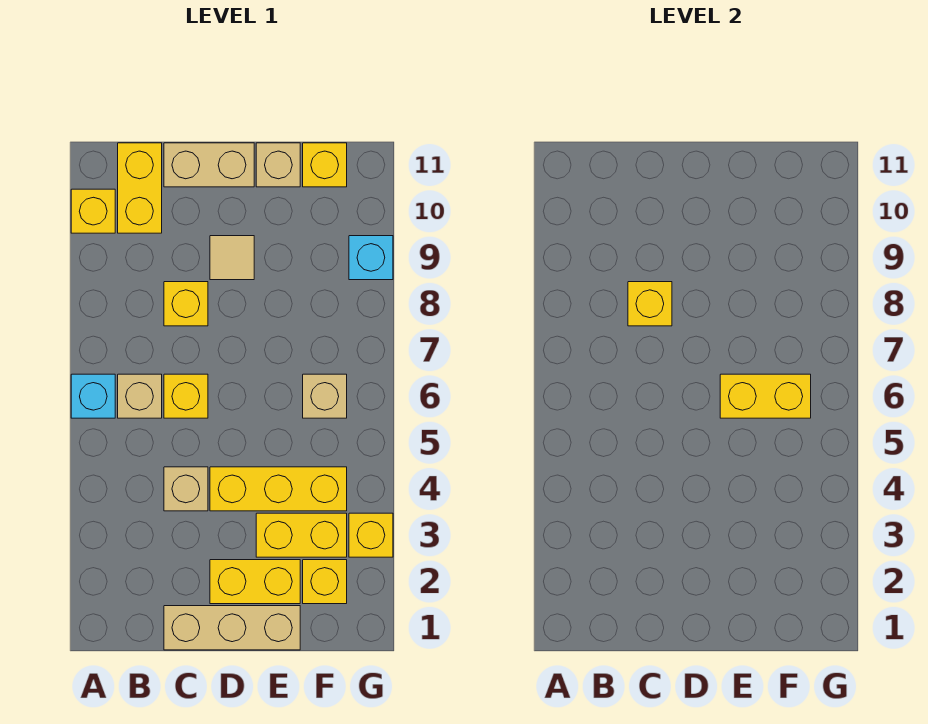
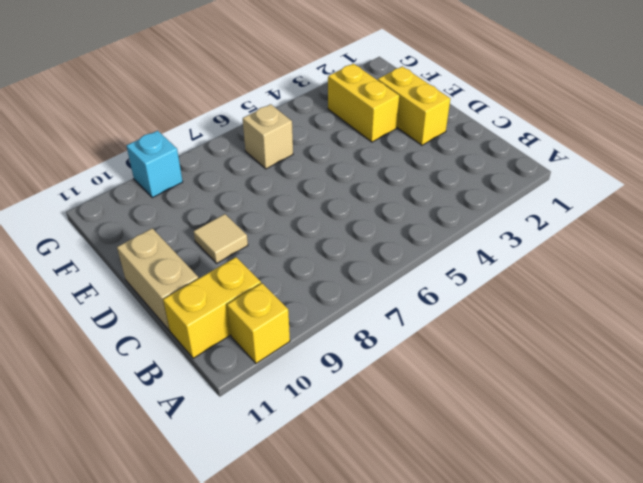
none -> cyan brick A6 level 1
none -> tan brick B6 level 1
none -> tan brick C1:E1 level 1

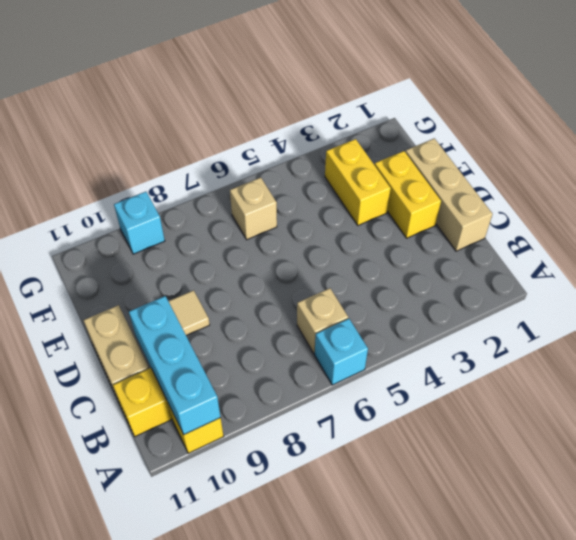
cyan brick A10:C10 level 2 -> none
none -> tan brick C4 level 1
none -> yellow brick C6 level 1
none -> yellow brick C8 level 1

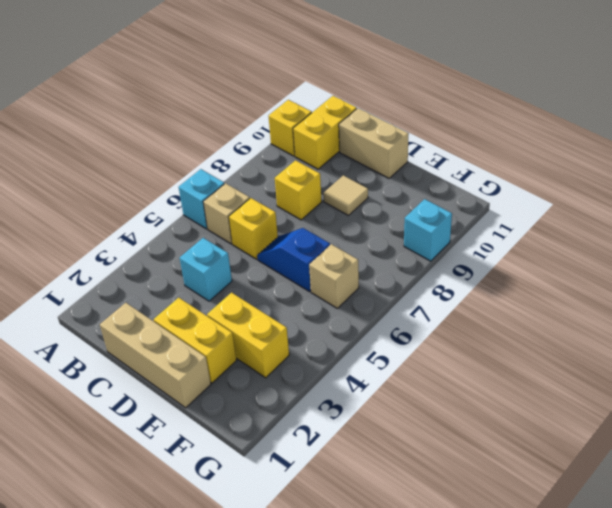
cyan brick C4 level 1 -> tan brick C4 level 1
blue slope D6:E6 level 1 top E -> none
none -> yellow brick D4:F4 level 1
none -> tan brick E11 level 1
none -> yellow brick F2 level 1

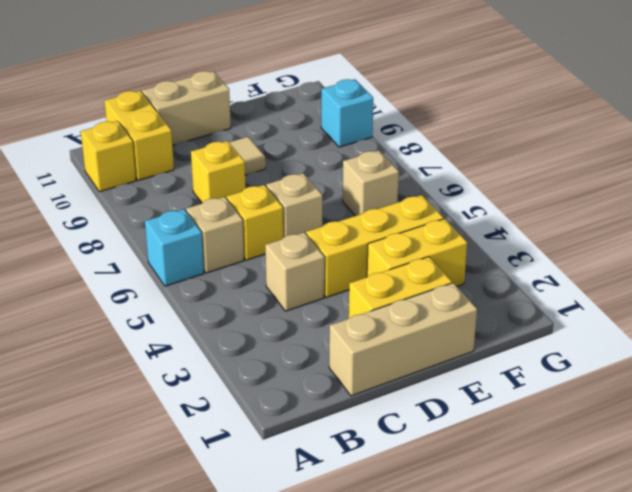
tan brick D6 level 1 -> tan brick E11 level 1
none -> yellow brick F2 level 1
none -> yellow brick F11 level 1
none -> yellow brick G3 level 1

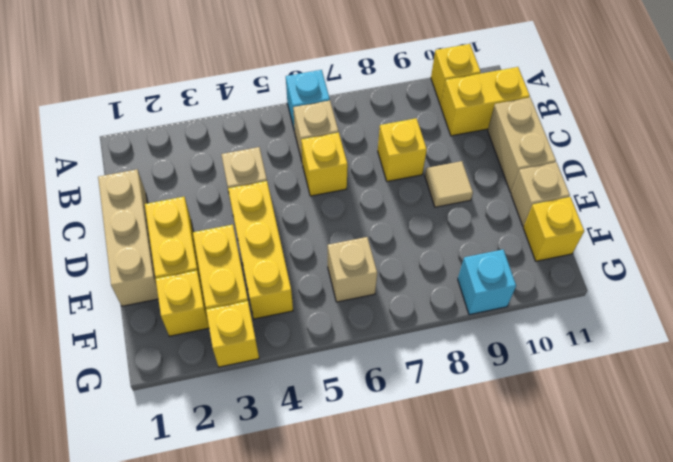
none -> yellow brick C8 level 2
none -> yellow brick E6:F6 level 2

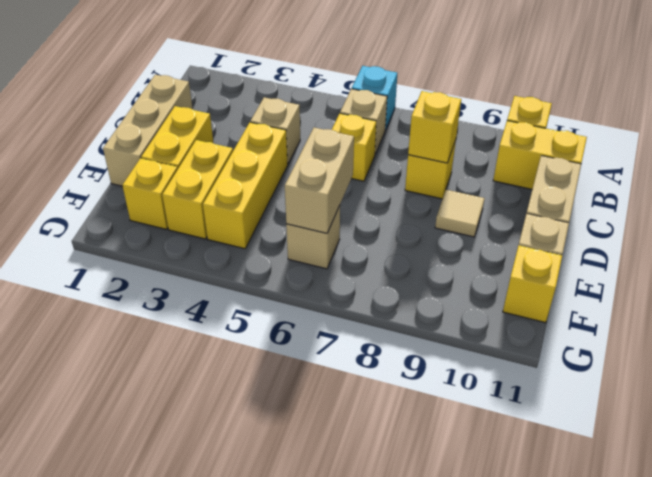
tan brick E6:F6 level 2 -> yellow brick E6:F6 level 2
none -> yellow brick G3 level 1
none -> cyan brick G9 level 1

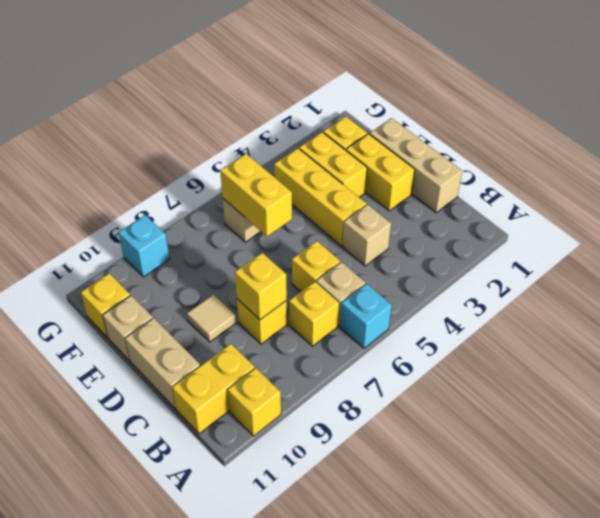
yellow brick B7 level 1 -> yellow brick G3 level 1

